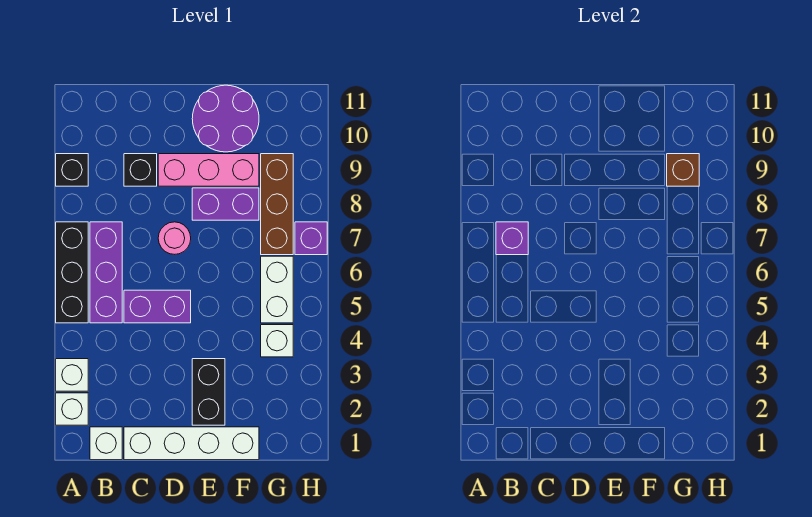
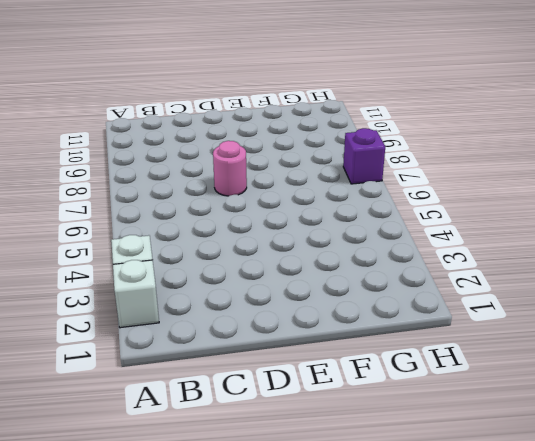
none -> black brick A5:A7 level 1
none -> black brick A9 level 1
none -> white brick B1 level 1

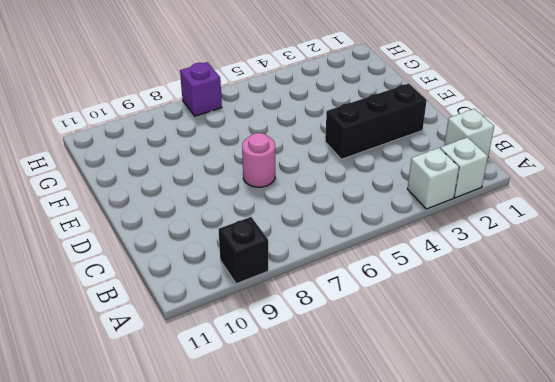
black brick D2:D4 level 1 -> black brick A5:A7 level 1
none -> purple brick B5:B7 level 1
none -> white brick C1:F1 level 1
none -> purple brick C5:D5 level 1

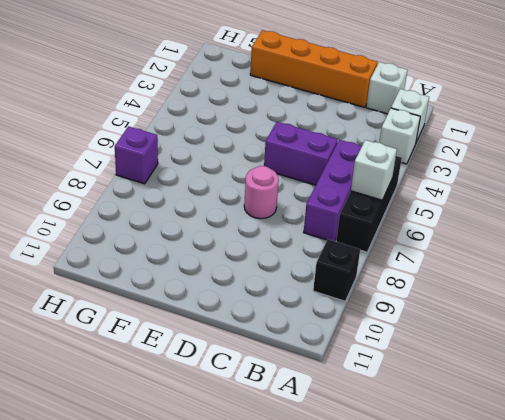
white brick A6 level 2 -> white brick G4 level 1
orange brick C1:F1 level 1 -> white brick C1:F1 level 1
none -> black brick C9 level 1
none -> pink brick D9:F9 level 1
none -> black brick E2:E3 level 1

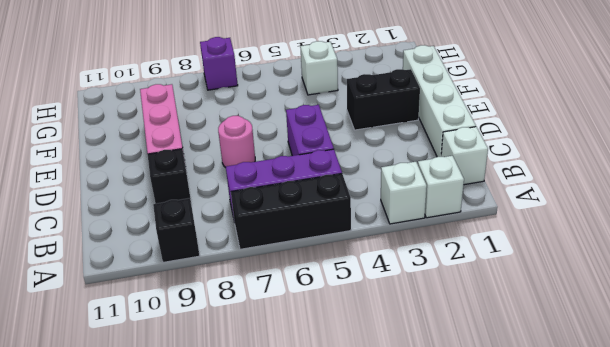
none -> purple brick E8:F8 level 1
none -> purple round brick E10:F11 level 1
none -> white brick G5:G6 level 1

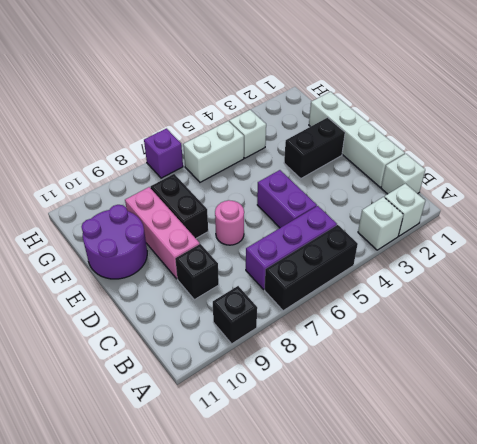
black brick E8:F8 level 1 -> purple brick E8:F8 level 1
none -> brown brick G7:G9 level 1
none -> purple brick B7 level 2
none -> brown brick G9 level 2

